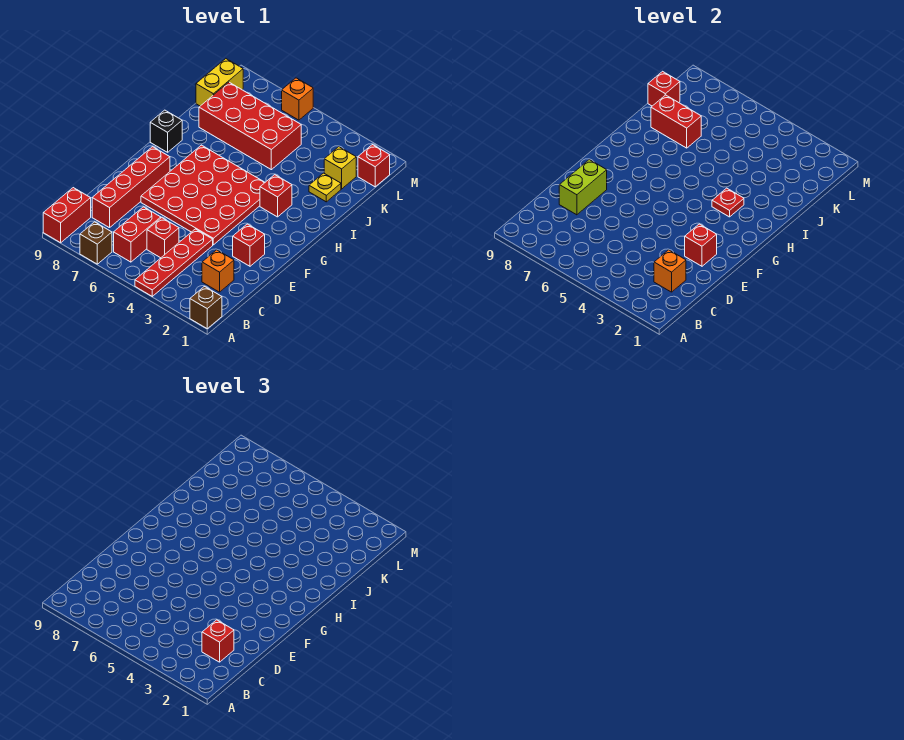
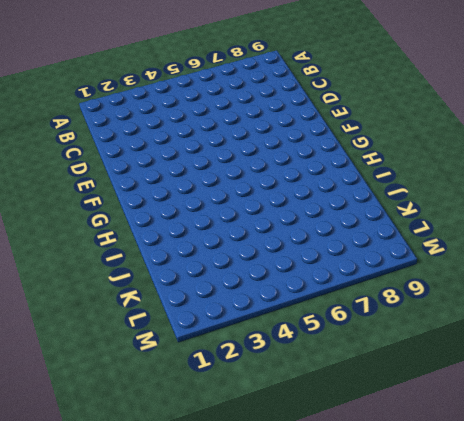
none -> brown brick A1 level 1
none -> red plate A4:D4 level 1
none -> brown brick A7 level 1

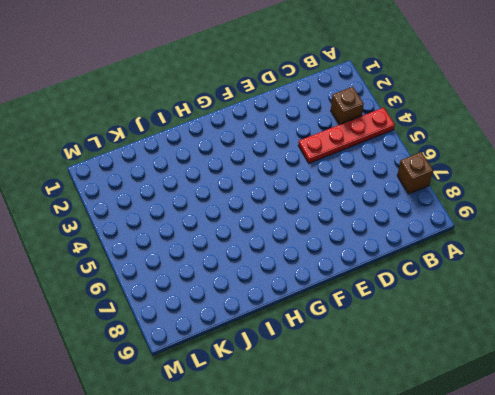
brown brick B3 level 1 -> brown brick A1 level 1
none -> red brick A9:B9 level 1
none -> red brick B6:C6 level 1
none -> orange brick C2 level 1

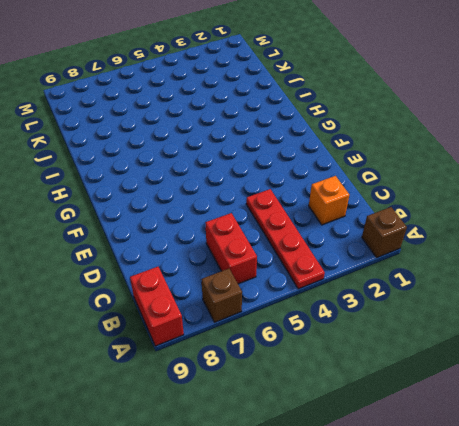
none -> red brick C5 level 1
none -> red brick C8:F8 level 1
none -> red brick E2 level 1

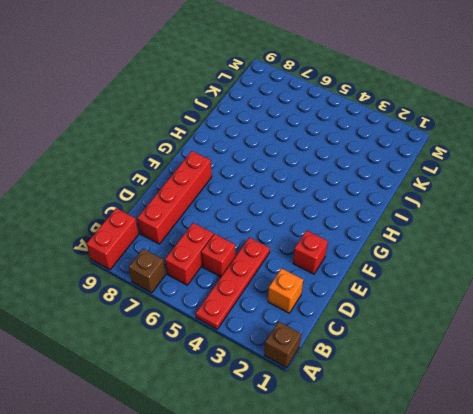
none -> red plate E4:H7 level 1
none -> red brick H3 level 1
none -> black brick H9 level 1

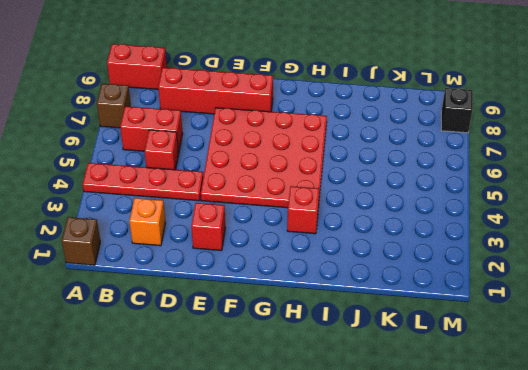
black brick M8 level 1 -> black brick H9 level 1
none -> yellow plate J2 level 1
none -> red brick J5:K8 level 1
none -> yellow brick K2 level 1

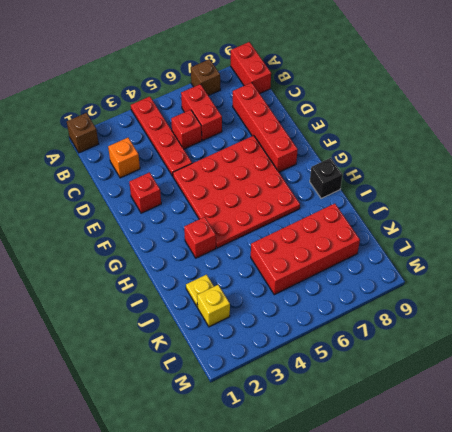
none -> yellow brick K9:L9 level 1
none -> red brick L1 level 1
none -> orange brick M6 level 1

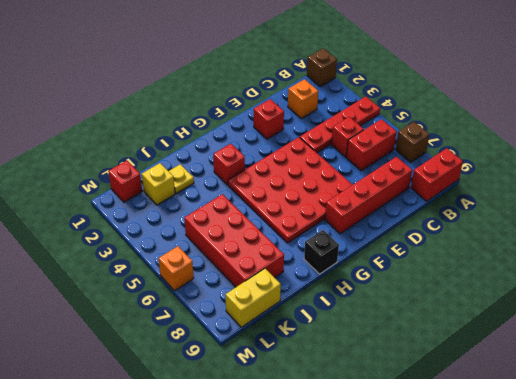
none -> orange brick C2 level 2
none -> lime brick D8:E8 level 2
none -> red brick E2 level 2

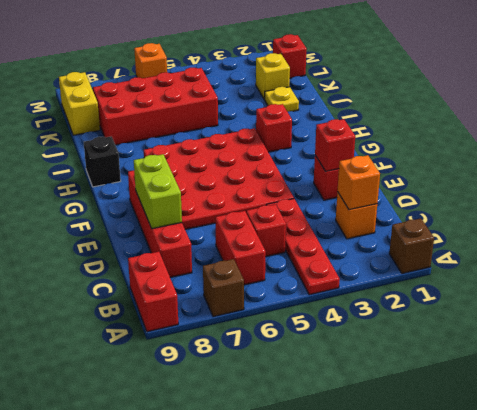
none -> red plate H3 level 2
none -> red brick J7:J8 level 2
none -> red brick K9 level 2

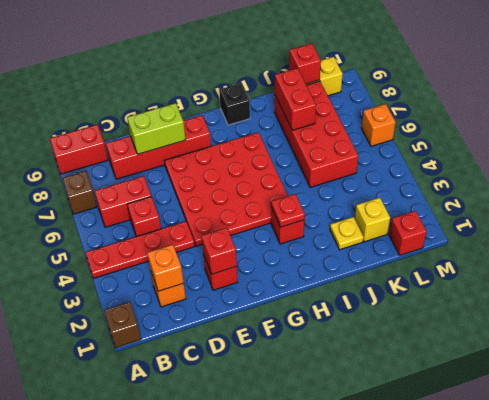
none -> red brick C2 level 3

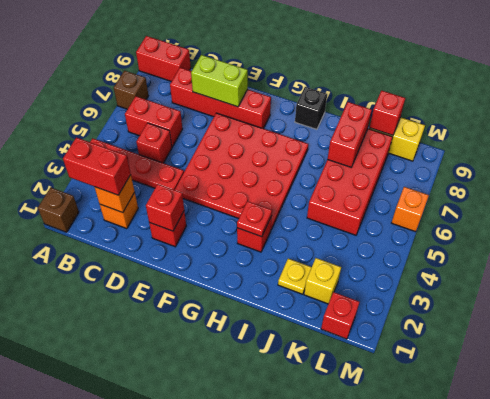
red brick B2:C2 level 3 -> red brick C2 level 3

